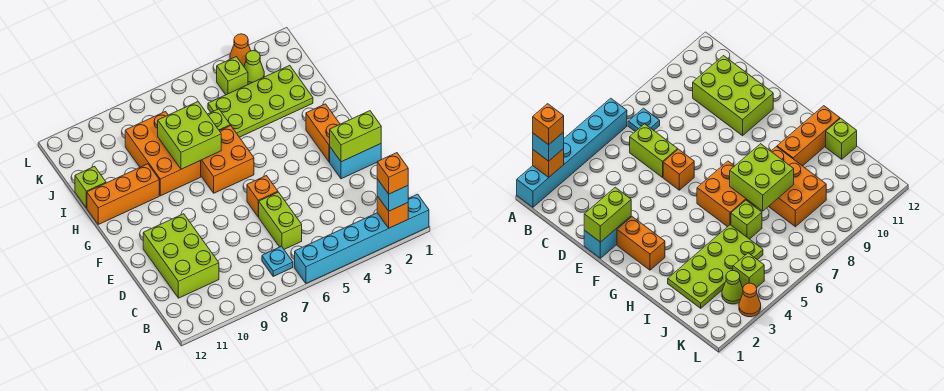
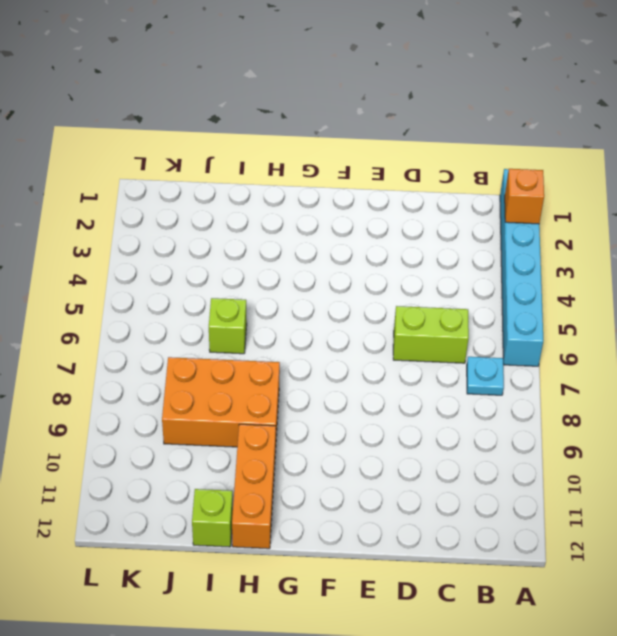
none -> lime brick C10:E11 level 1
none -> cyan brick E1:E2 level 1
none -> orange brick E6 level 1

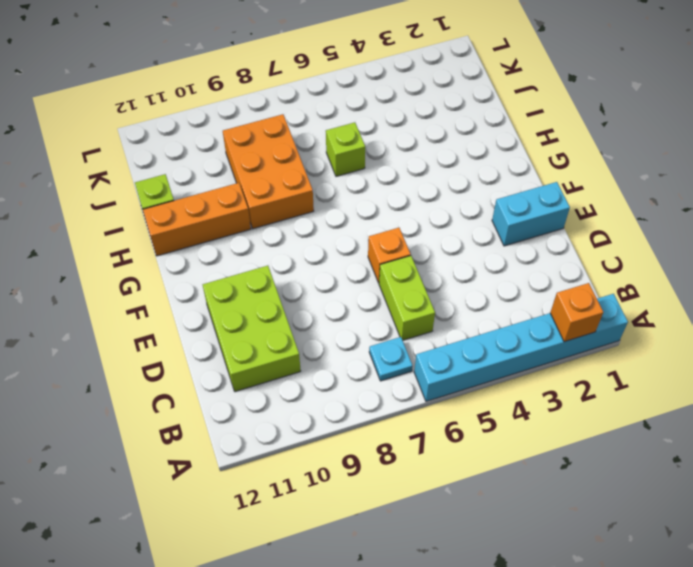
none -> orange brick F2:G2 level 1
none -> orange brick G6:H7 level 1
none -> lime plate I2:J5 level 1

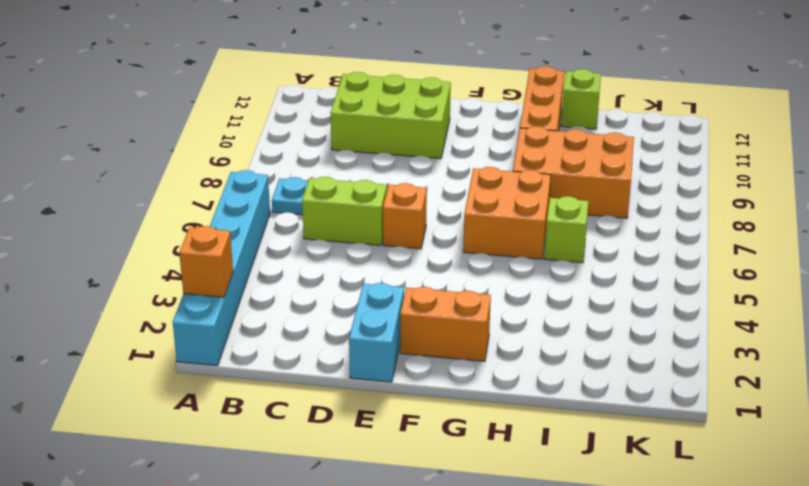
none -> lime plate I2:J5 level 1
none -> lime cone K3 level 1
none -> lime brick K4 level 1

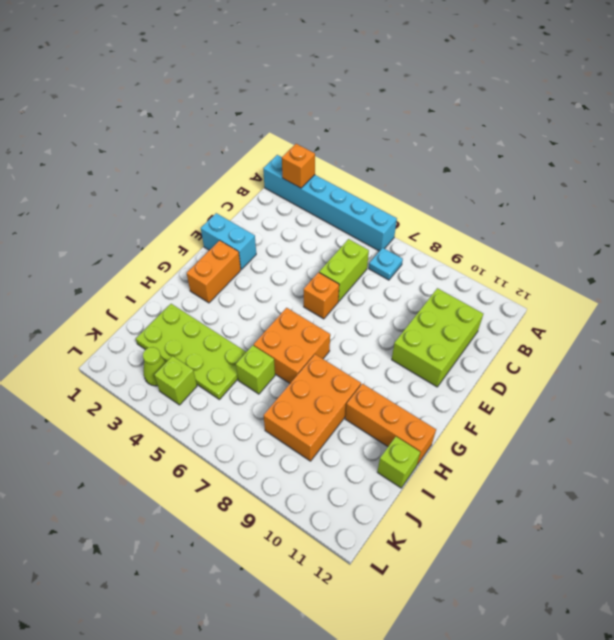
none -> orange cone L3 level 1
none -> lime brick E1:E2 level 2
none -> lime brick H7:I8 level 2

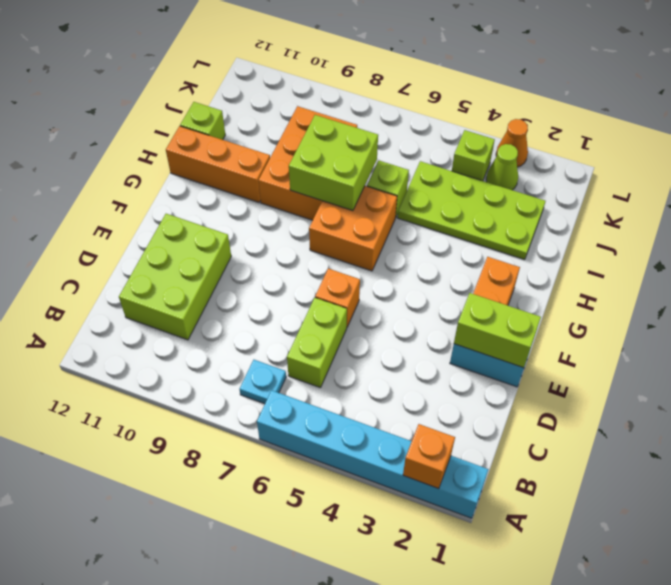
none -> cyan brick A2 level 3
none -> orange brick A2 level 4

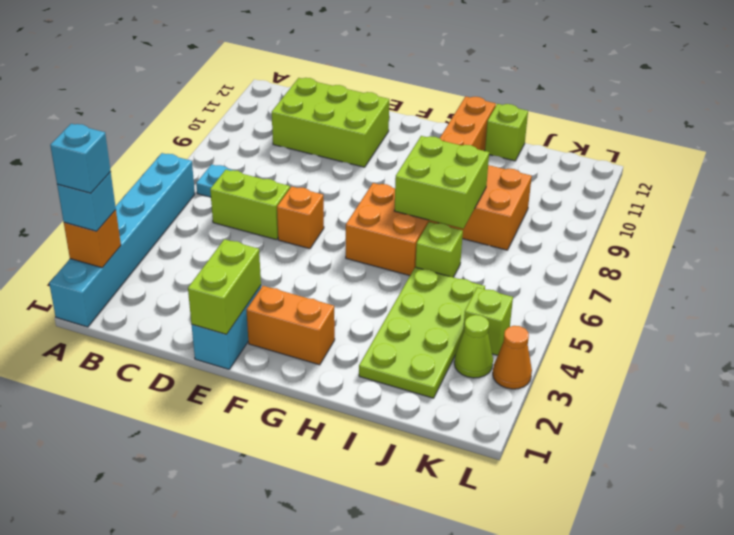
cyan brick A2 level 4 -> orange brick A2 level 4

